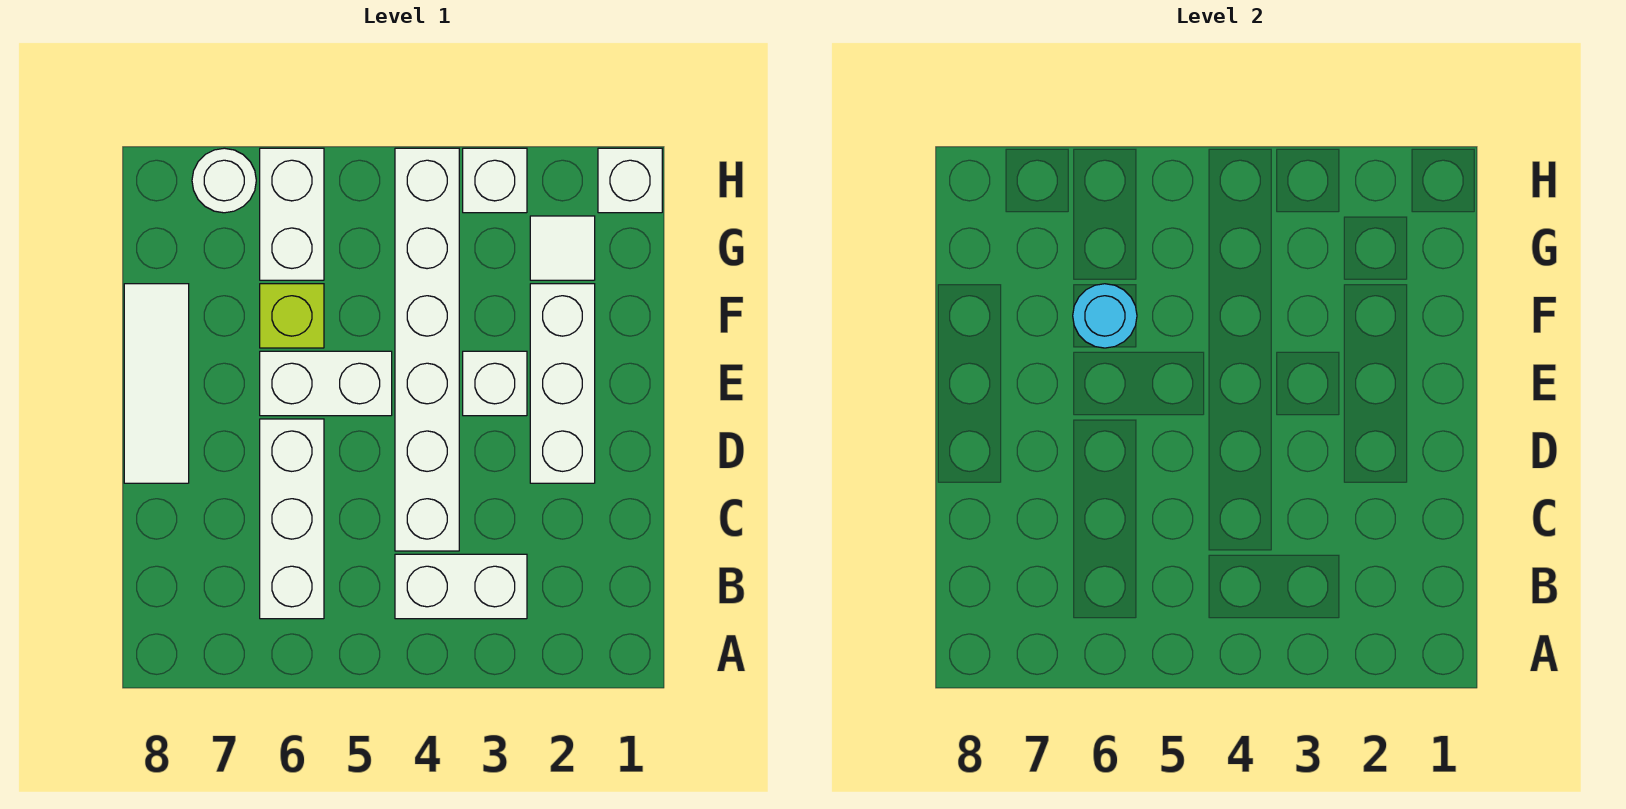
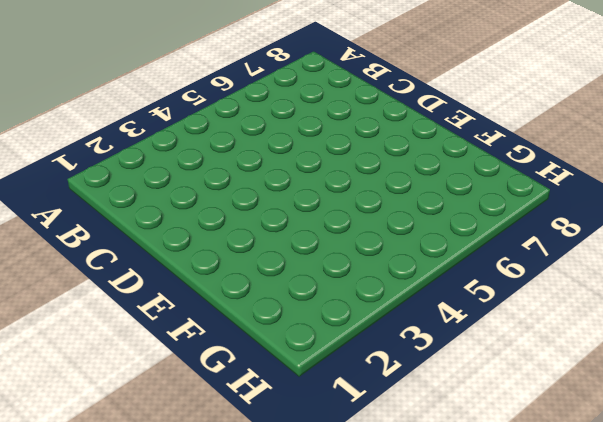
none -> white brick B3:B4 level 1
none -> white brick B6:D6 level 1
none -> white brick C4:H4 level 1

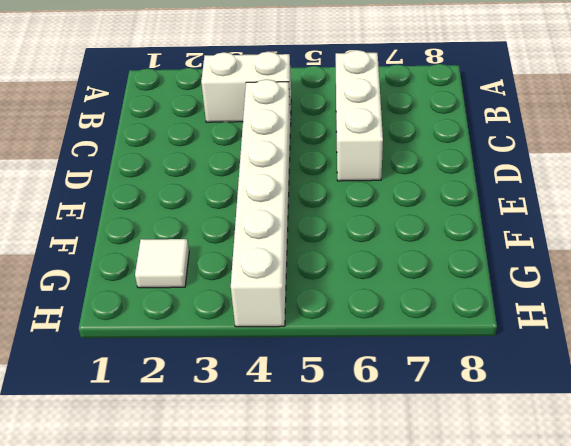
none -> white brick D2:F2 level 1
none -> white tile D8:F8 level 1
none -> white brick E3 level 1

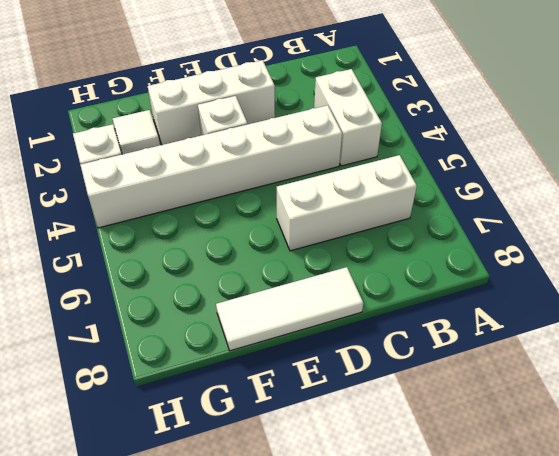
none -> white brick E5:E6 level 1
none -> lime brick F6 level 1
none -> white brick G6:H6 level 1

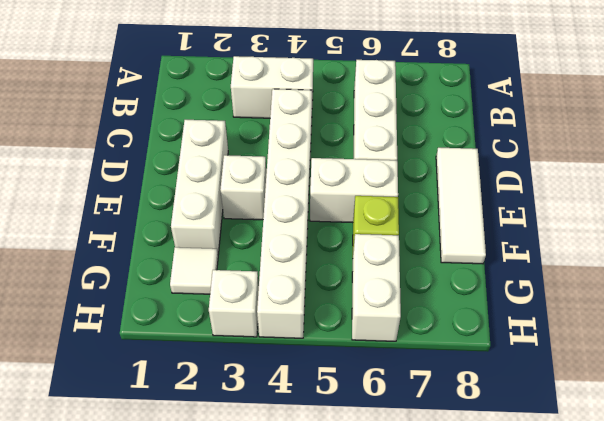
none -> white brick H1 level 1
none -> white round brick H7 level 1
none -> cyan round brick F6 level 2

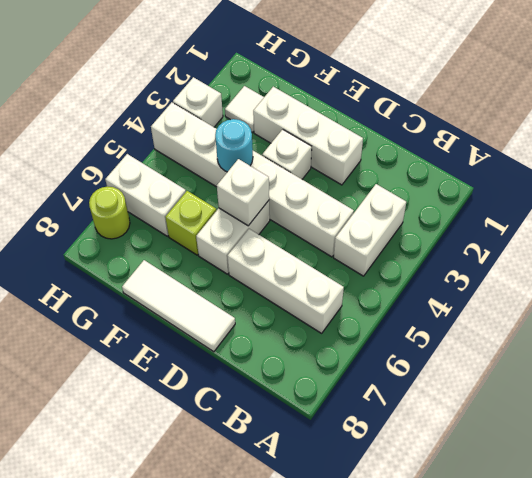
white brick E5 level 2 -> white brick H1 level 1
cyan round brick F4 level 2 -> cyan round brick F6 level 2
lime round brick H7 level 1 -> white round brick H7 level 1

